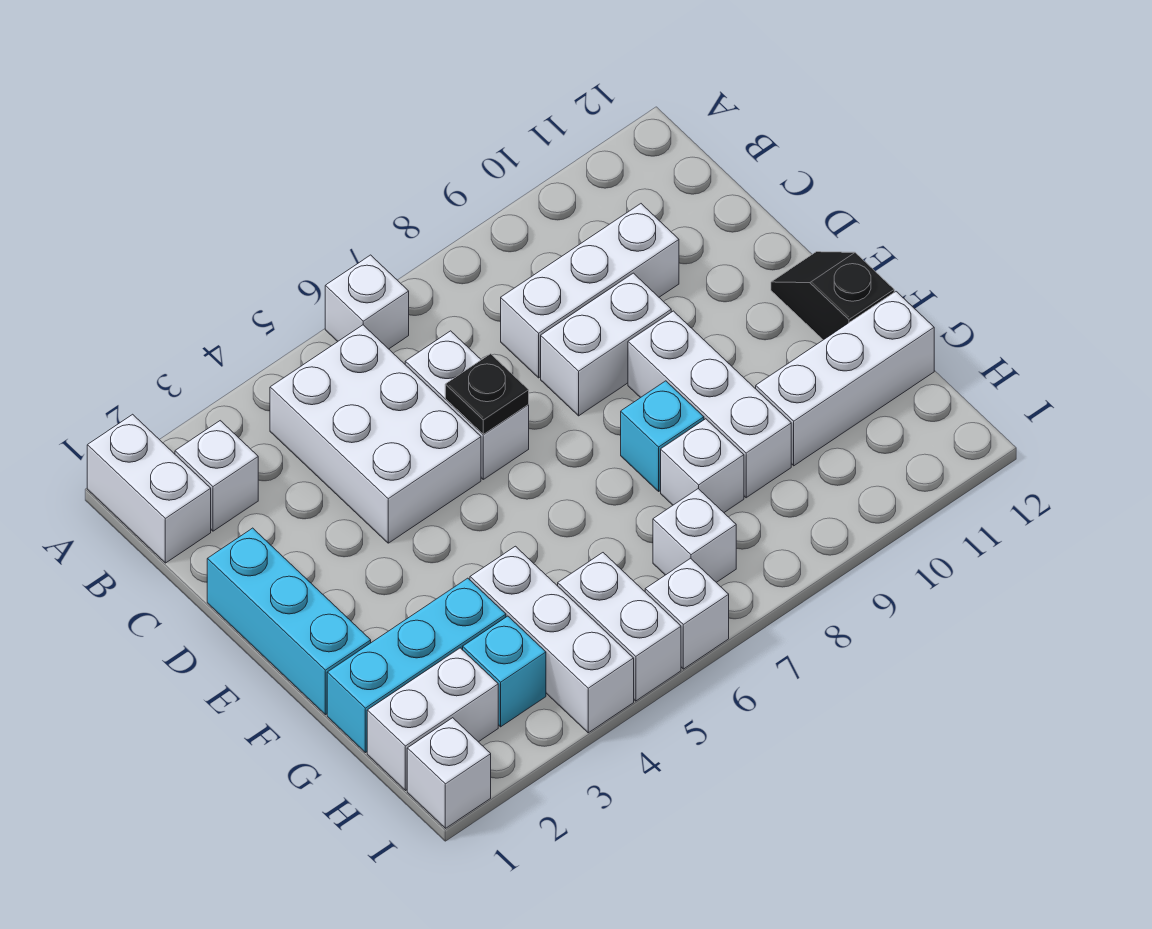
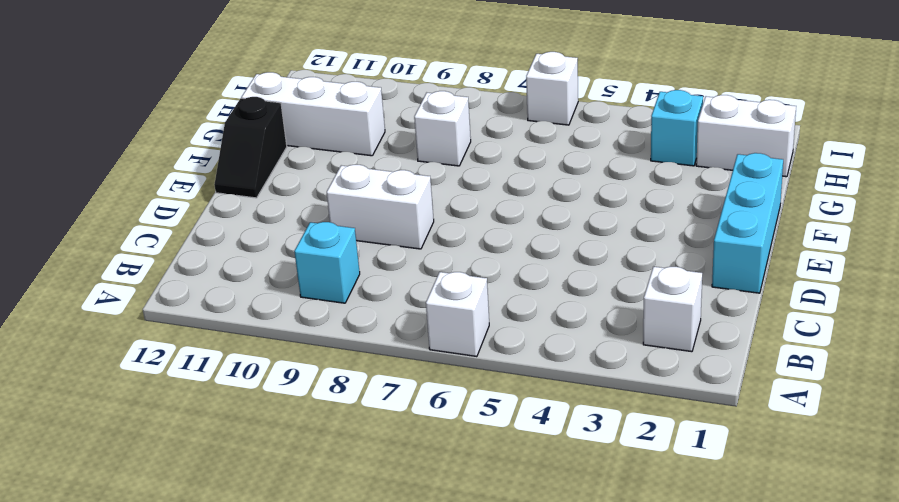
cyan brick B9 level 1 -> cyan brick F8 level 1
none -> white brick A1:B1 level 1
none -> white brick B4:D5 level 1
none -> white brick C6:D6 level 1

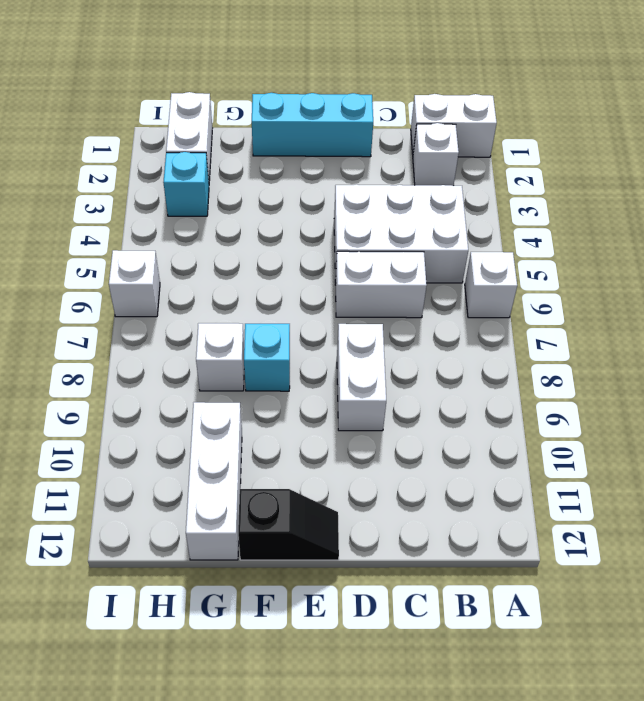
none -> white brick C8:C10 level 1
none -> white brick E9:G9 level 1
none -> cyan brick G1:G3 level 1

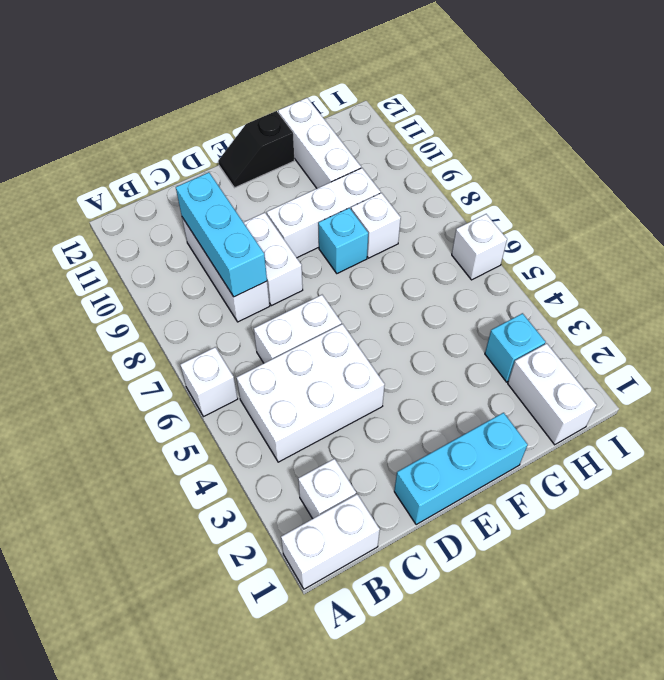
cyan brick C8:C10 level 2 -> cyan brick G1:G3 level 1
none -> white brick G4:I4 level 1
none -> white brick H5:I5 level 1
none -> white brick H7 level 1

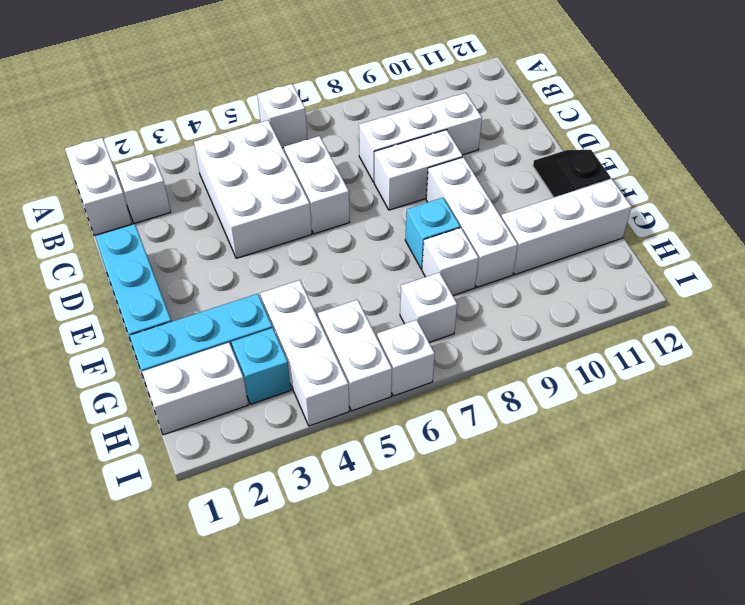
none -> white brick I1 level 1
none -> black plate D6 level 2

